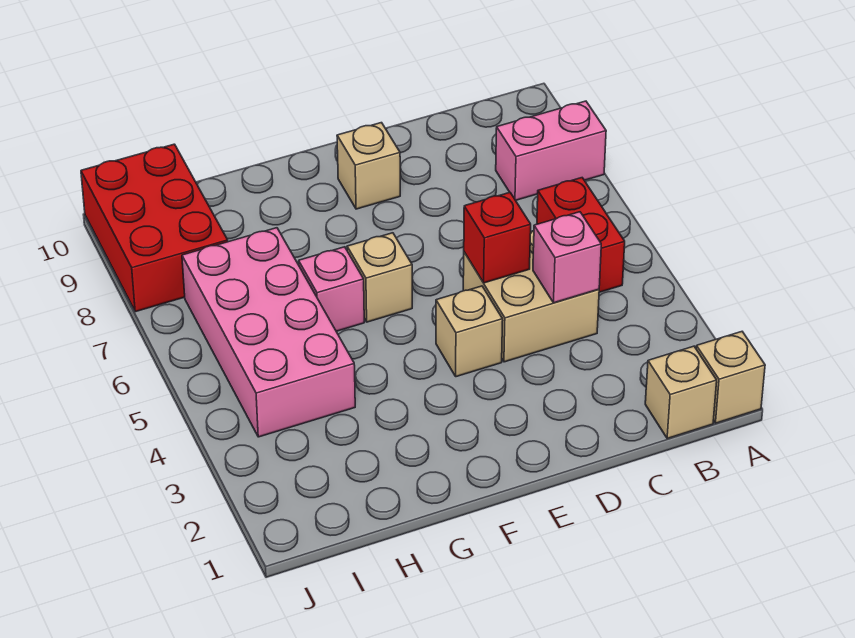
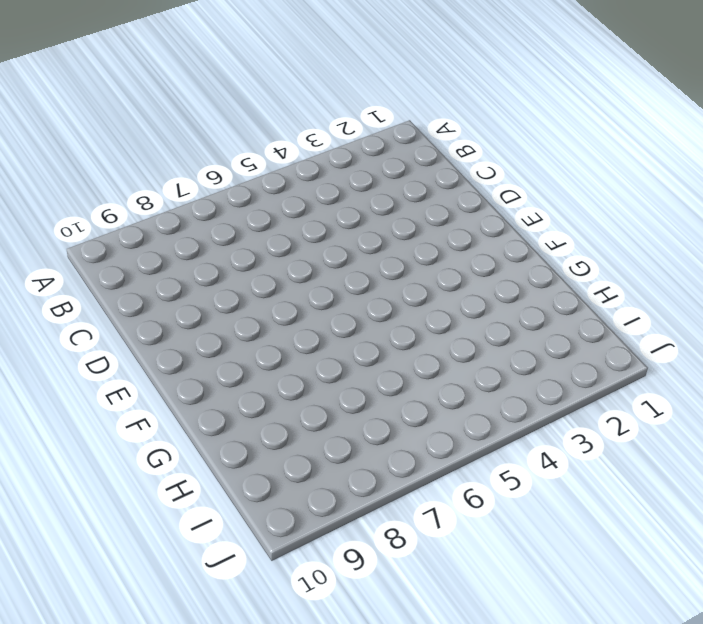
none -> tan brick A1 level 1
none -> pink brick A8:B8 level 1
none -> tan brick B1 level 1

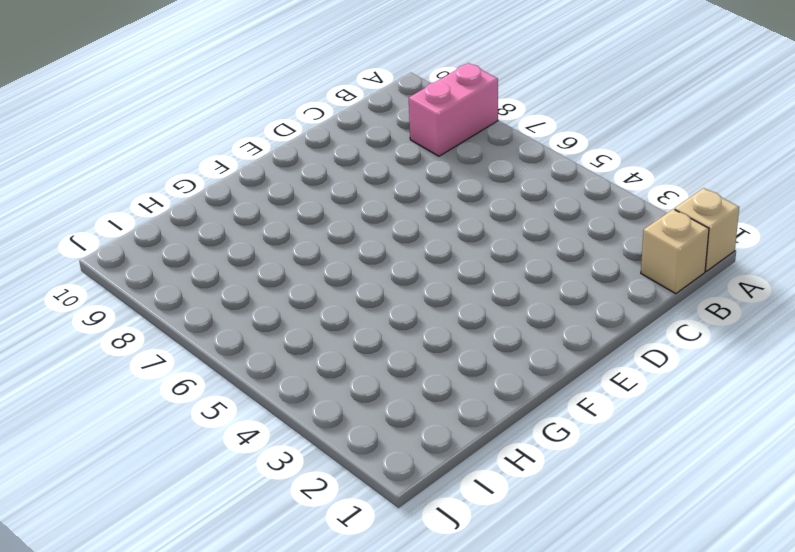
none -> red brick B5:B6 level 1
none -> tan brick C4:D5 level 1
none -> tan brick E4 level 1

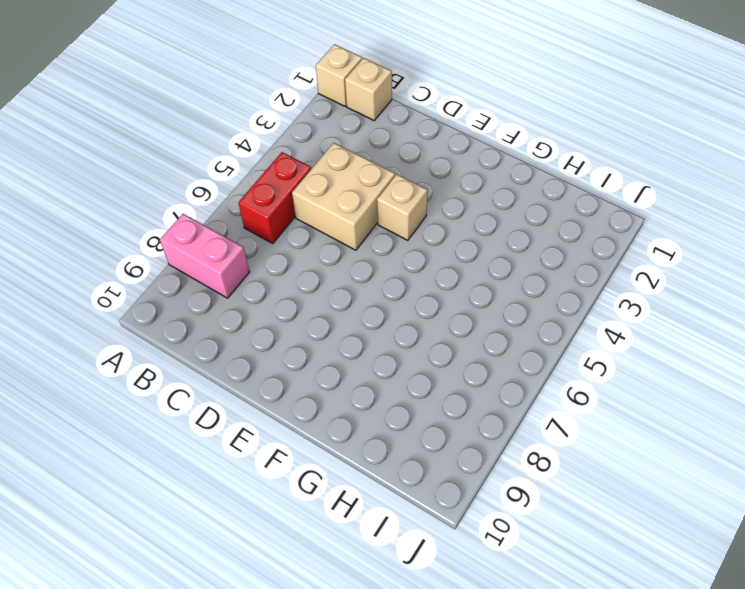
none -> tan brick E9 level 1
none -> tan brick F6 level 1
none -> pink brick G6 level 1

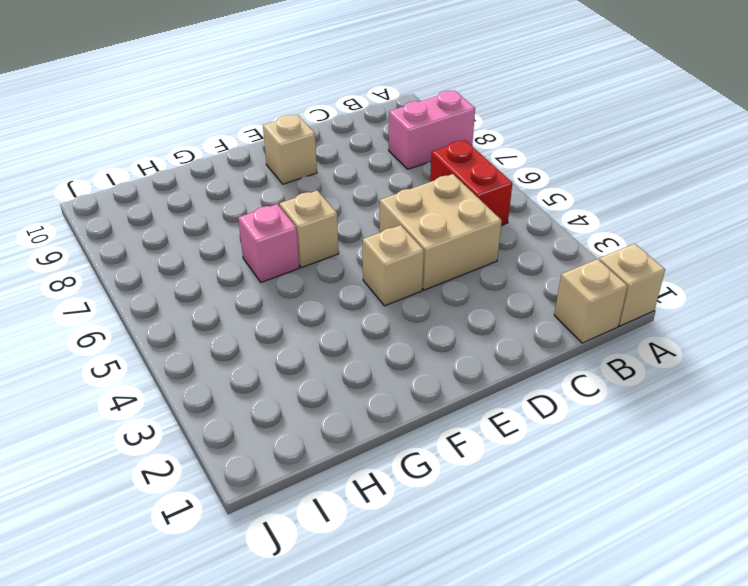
none -> pink brick H4:I7 level 1
none -> red brick I8:J10 level 1
none -> pink brick C4 level 2

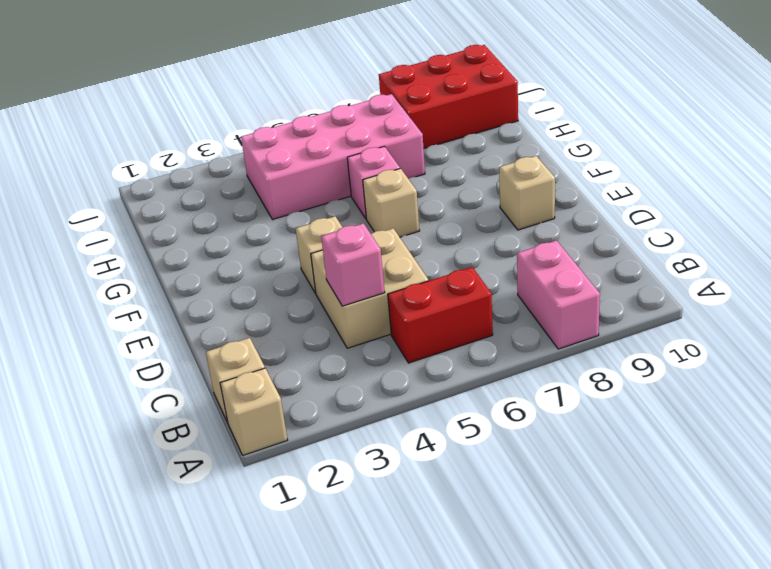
none -> red brick D5 level 2

